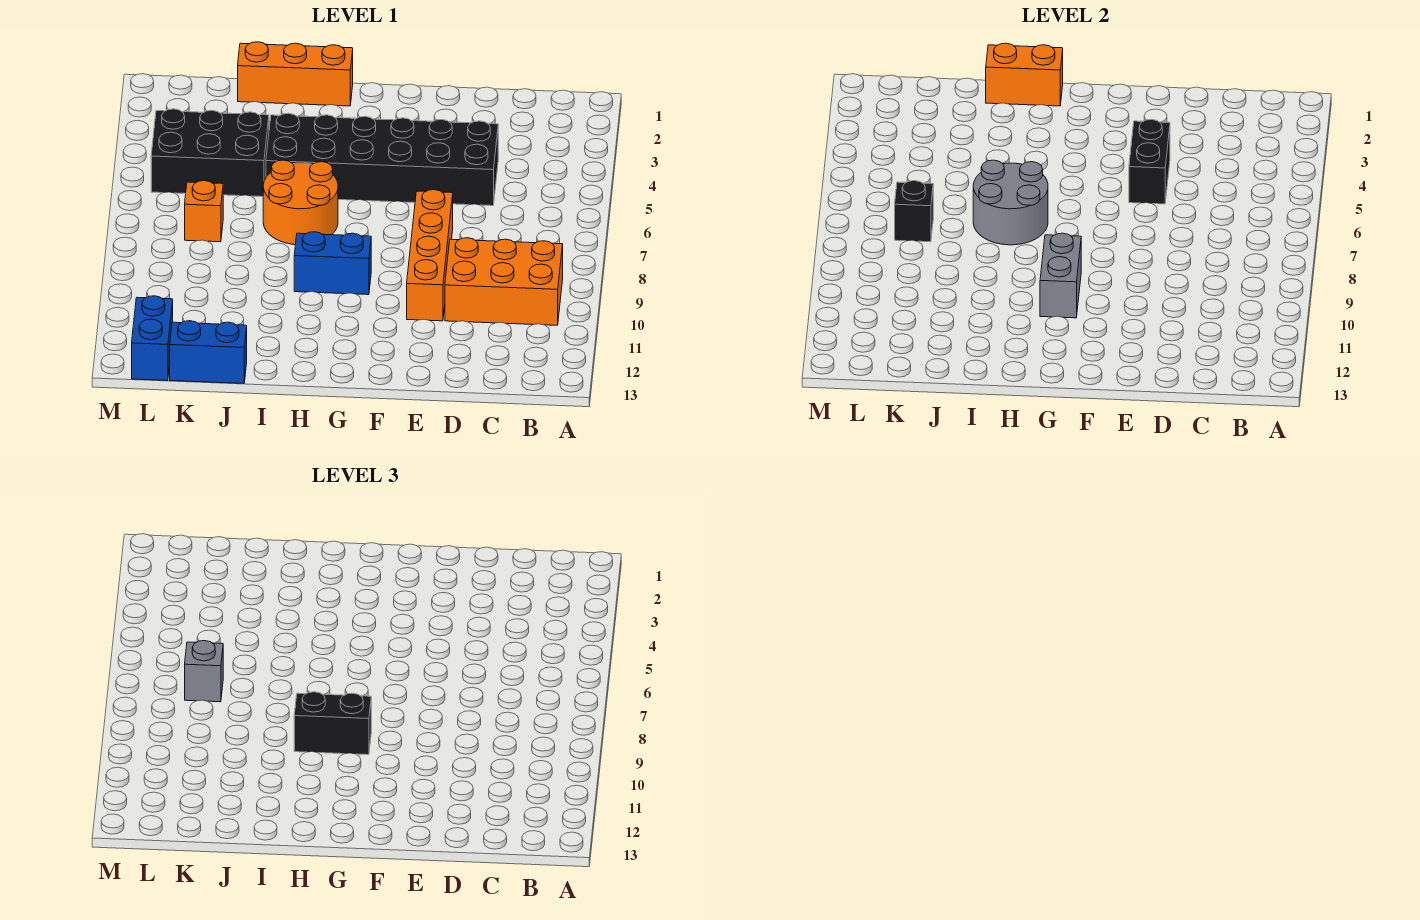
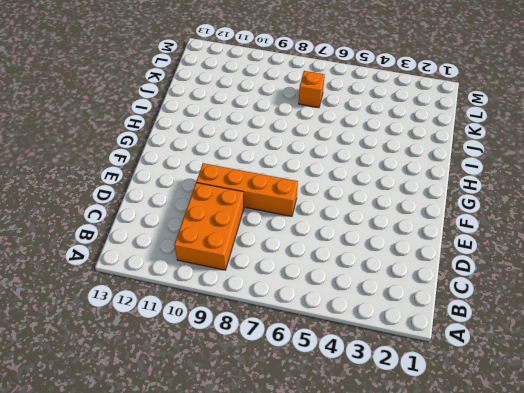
none -> black brick D4:I5 level 1
none -> blue brick G9:H9 level 1
none -> orange brick H1:J1 level 1

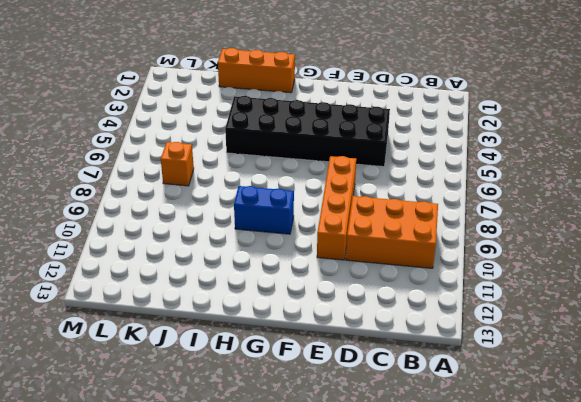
none -> orange round brick H6:I7 level 1
none -> black brick J4:L5 level 1
none -> blue brick J13:K13 level 1

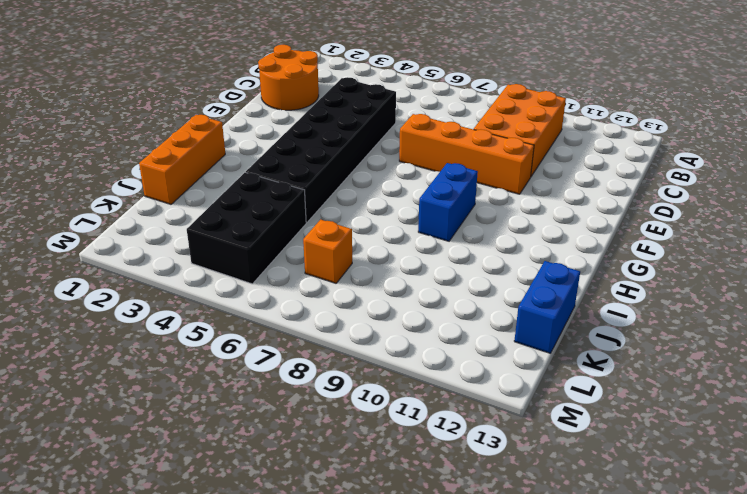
orange round brick C1:D2 level 1 -> orange round brick H6:I7 level 1
none -> blue brick L12:L13 level 1
none -> black brick E4:E5 level 2
none -> grey brick G9:G10 level 2

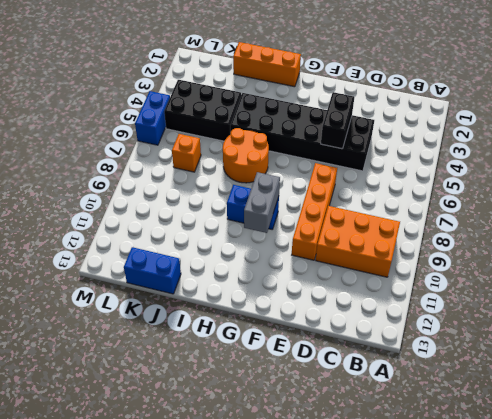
blue brick M5:M6 level 1 -> blue brick L12:L13 level 1
none -> orange brick H1:I1 level 2
none -> grey round brick H6:I7 level 2
none -> black brick K7 level 2

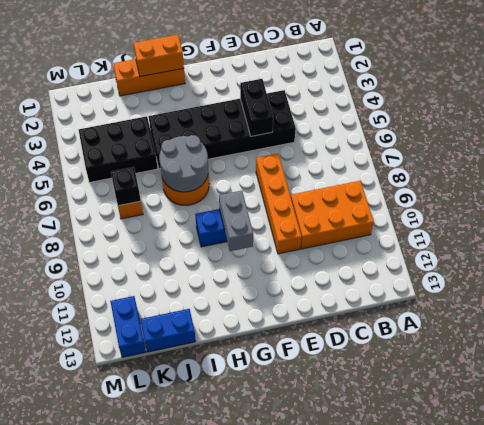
none -> black brick G9:H9 level 3
none -> grey brick K7 level 3

